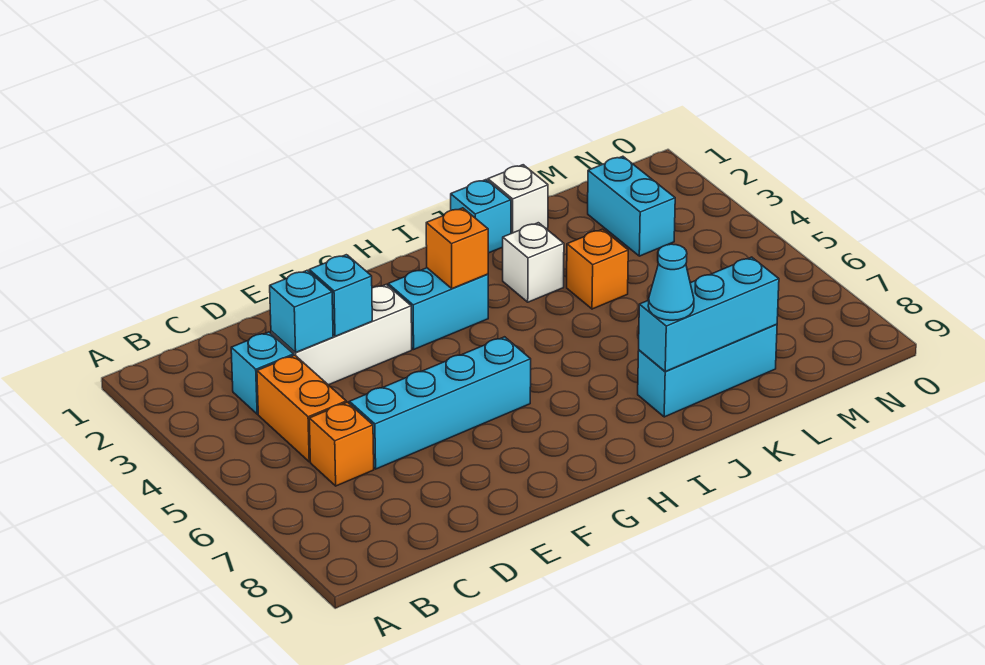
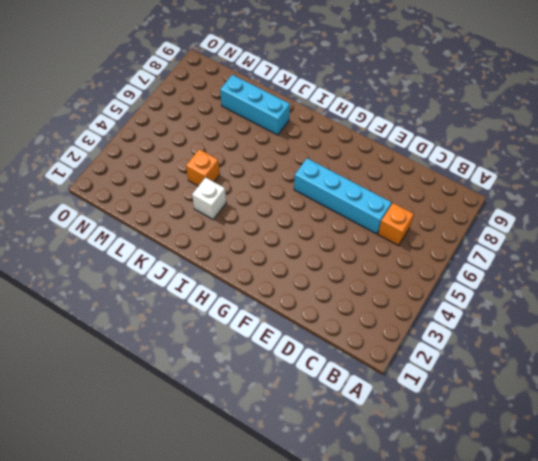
none -> cyan brick C3 level 1
none -> orange brick C4:C5 level 1
none -> white brick D3:F3 level 1

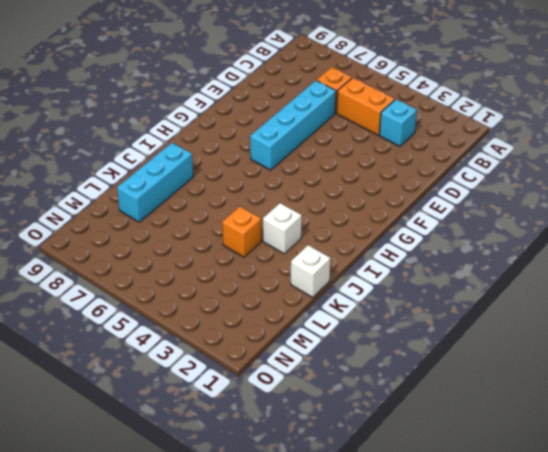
none -> white brick D3:F3 level 1
none -> cyan brick G3:H3 level 1
none -> cyan brick J1 level 1

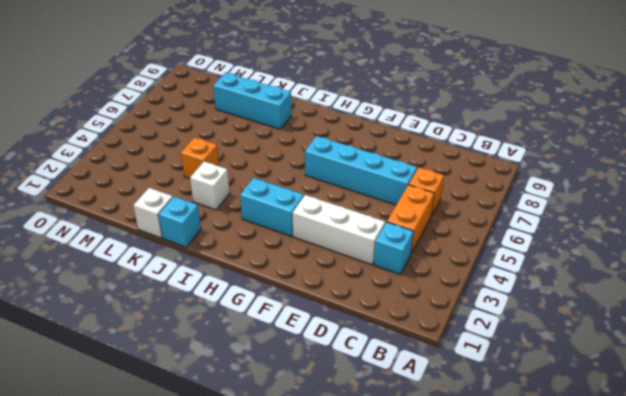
none -> cyan brick M2:M3 level 1
none -> cyan brick D3 level 2
none -> cyan brick E3 level 2

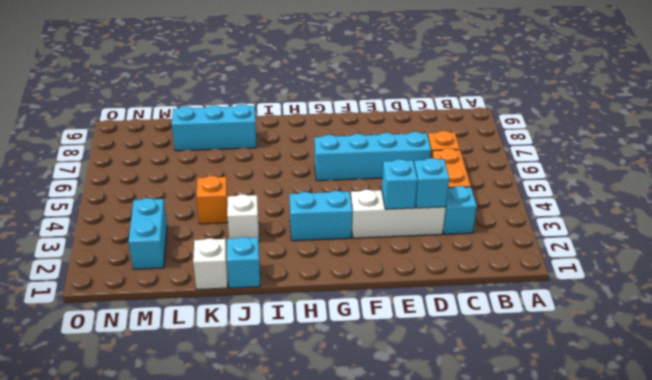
none -> orange brick H3 level 2
none -> cyan brick J8:L8 level 2
none -> cyan cone J8 level 3

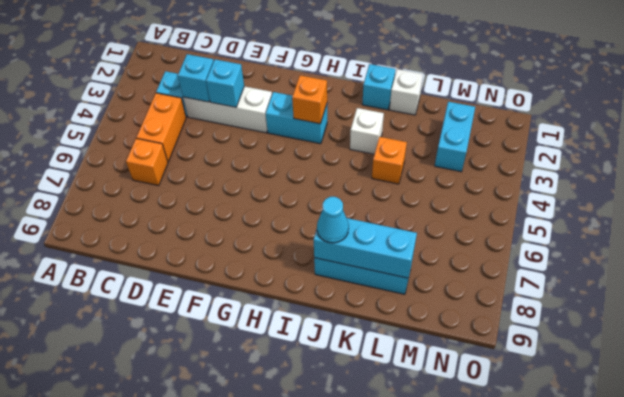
none -> cyan brick D6:G6 level 1

